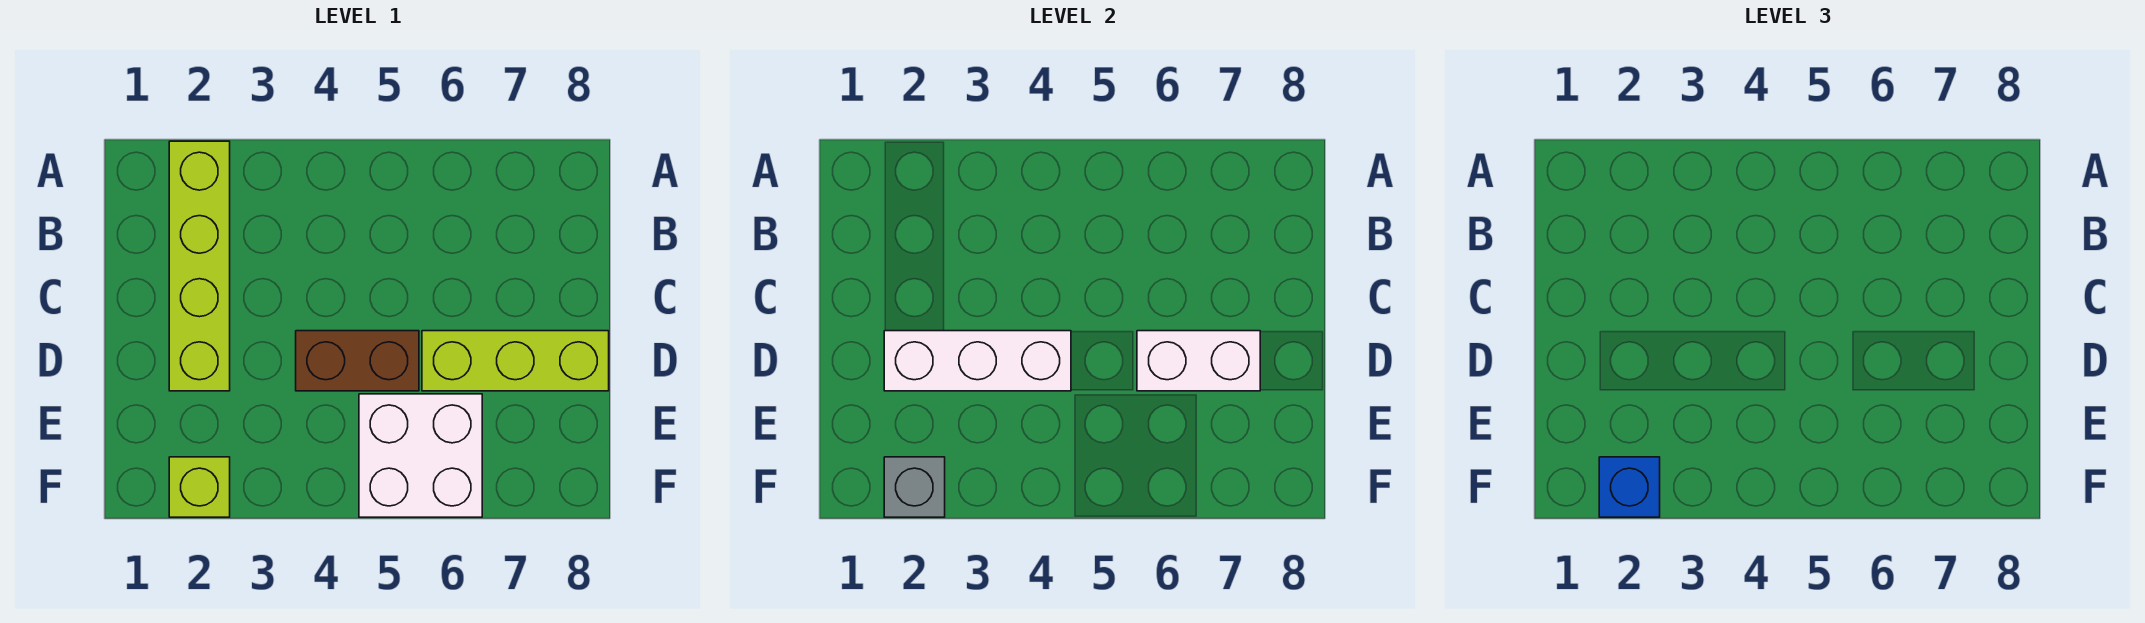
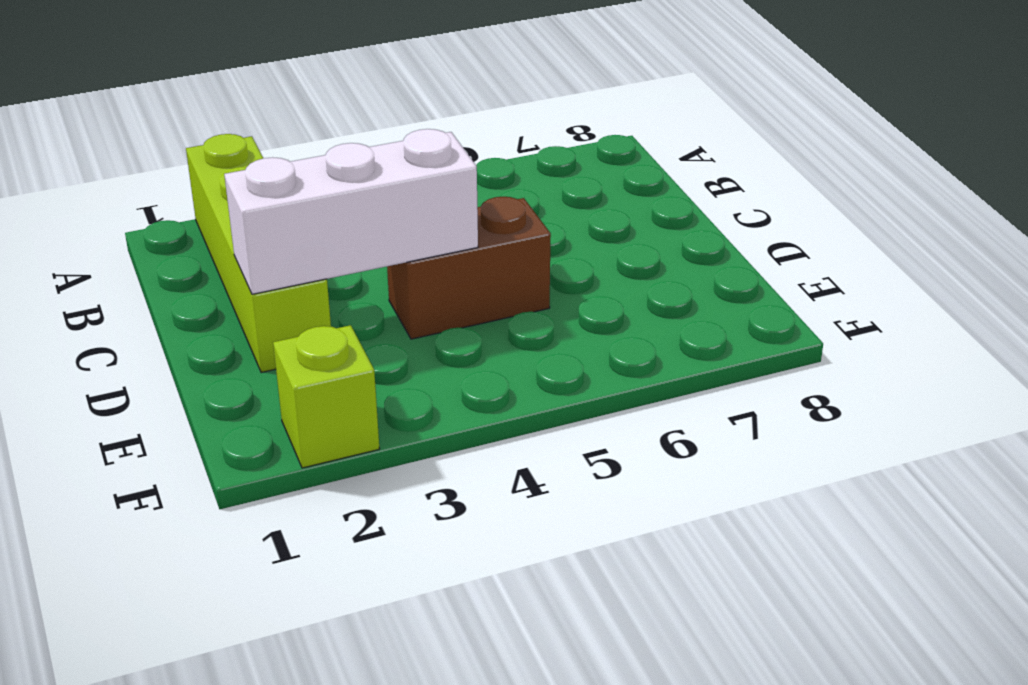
none -> lime brick D6:D8 level 1
none -> white brick E5:F6 level 1

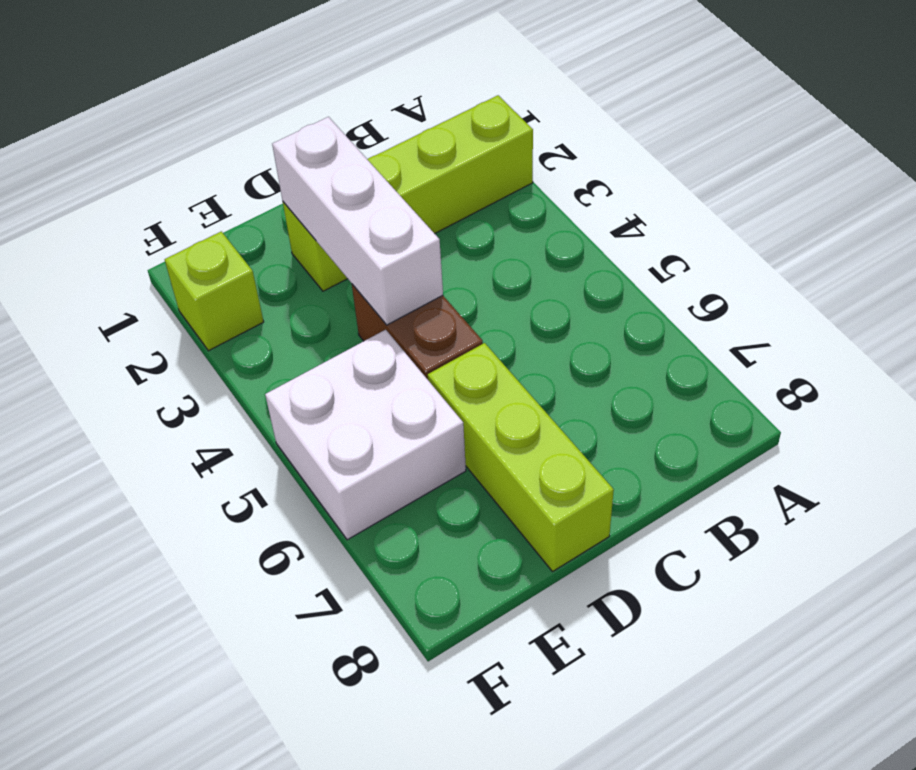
none -> white brick D6:D7 level 2
none -> grey brick F2 level 2

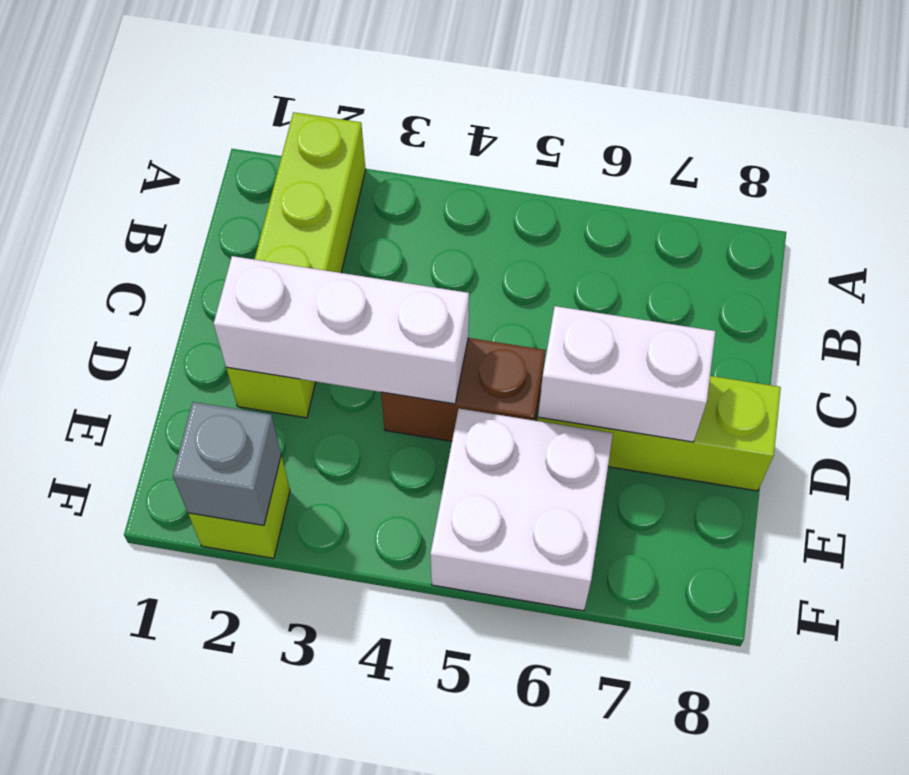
none -> blue brick F2 level 3

